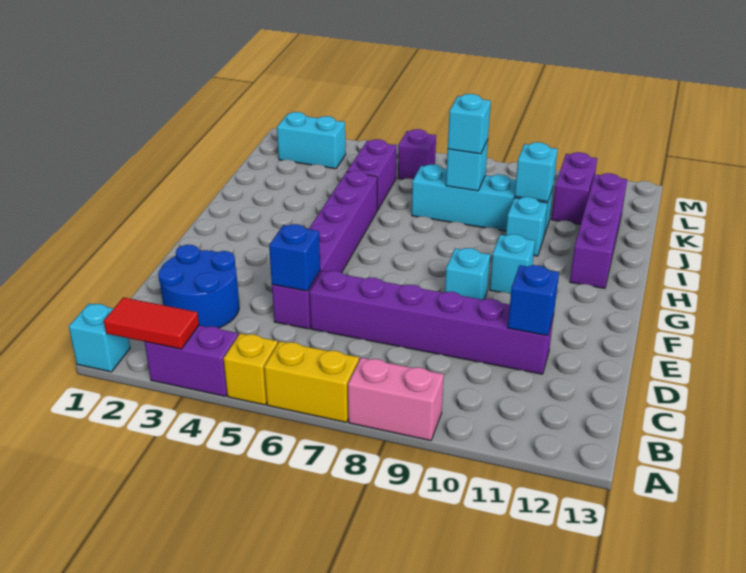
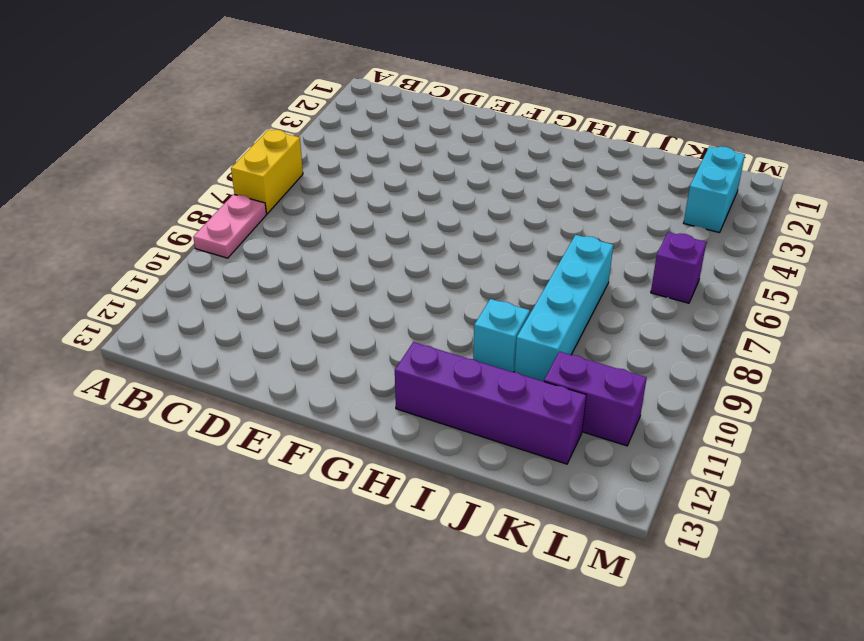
pink plate A8:A9 level 1 -> pink brick A8:A9 level 1
none -> cyan brick A1 level 1
none -> purple brick A3:A4 level 1
none -> yellow brick A5 level 1

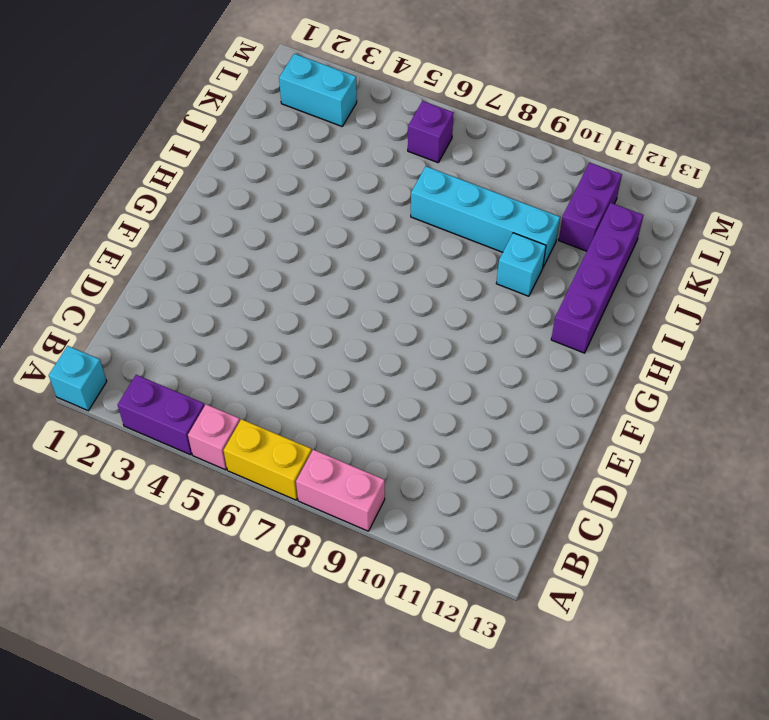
pink brick A5 level 1 -> yellow brick A5 level 1
none -> blue round brick C2:D3 level 1
none -> purple brick D5:I5 level 1
none -> purple brick D6:D11 level 1

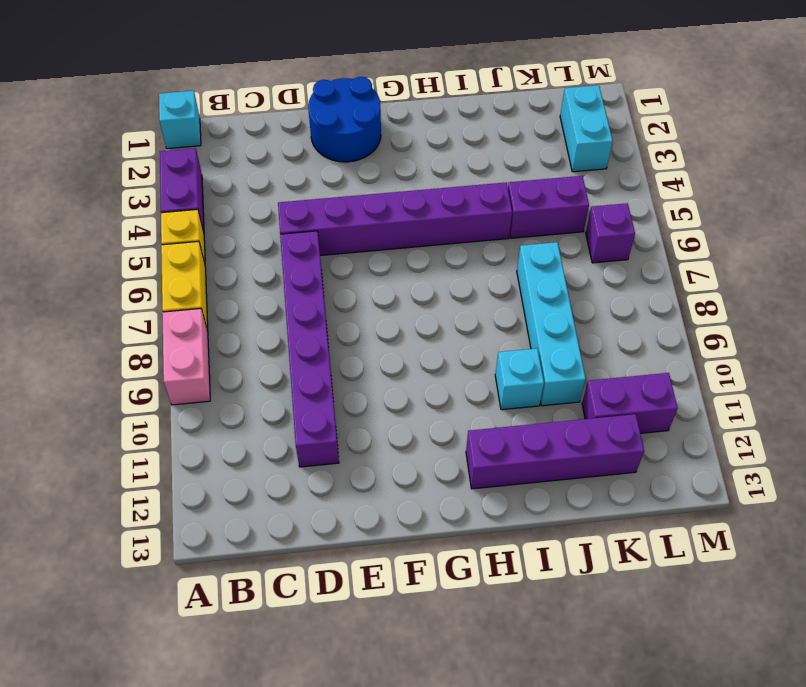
blue round brick E1:F2 level 1 -> blue round brick C2:D3 level 1
none -> cyan brick F9 level 1
none -> cyan brick G10 level 1
none -> red tile A2:A3 level 2

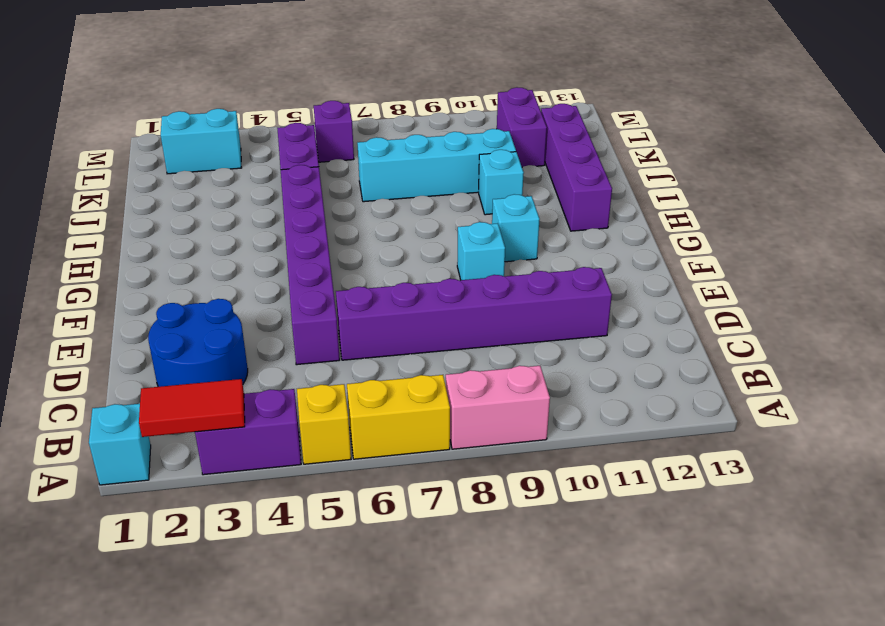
none -> blue brick D5 level 2
none -> blue brick D11 level 2
none -> cyan brick J8 level 2

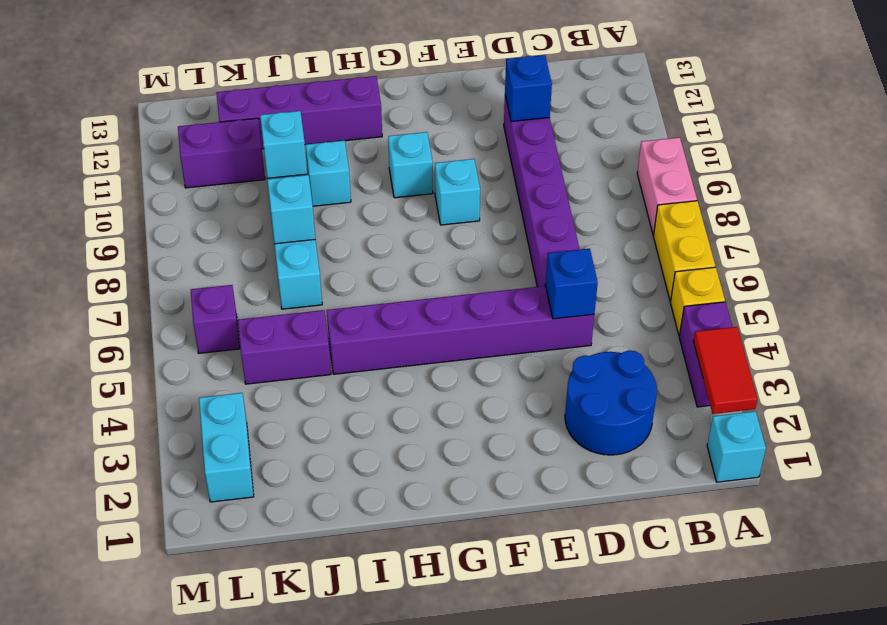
none -> cyan brick J8 level 3

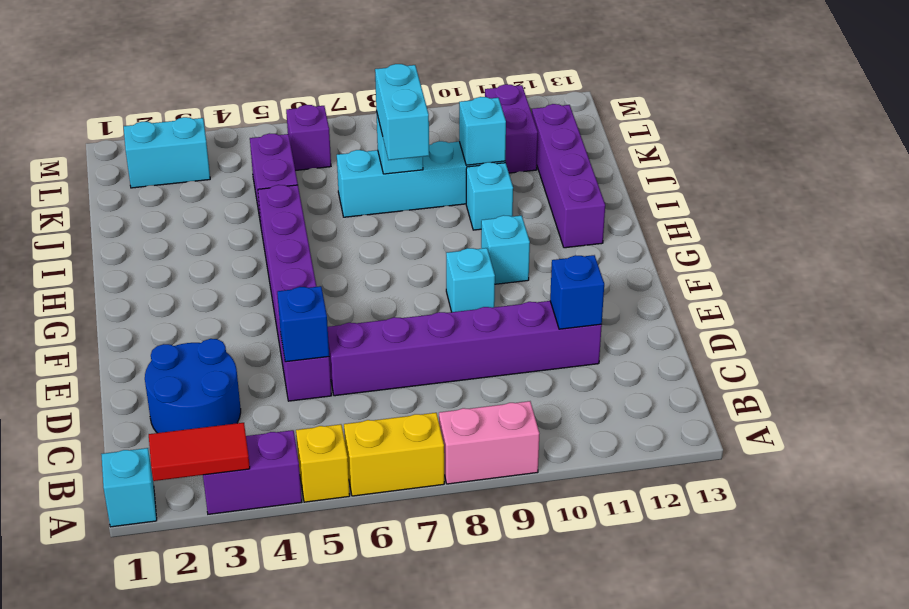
cyan brick I8:J8 level 3 -> cyan brick J8 level 3

